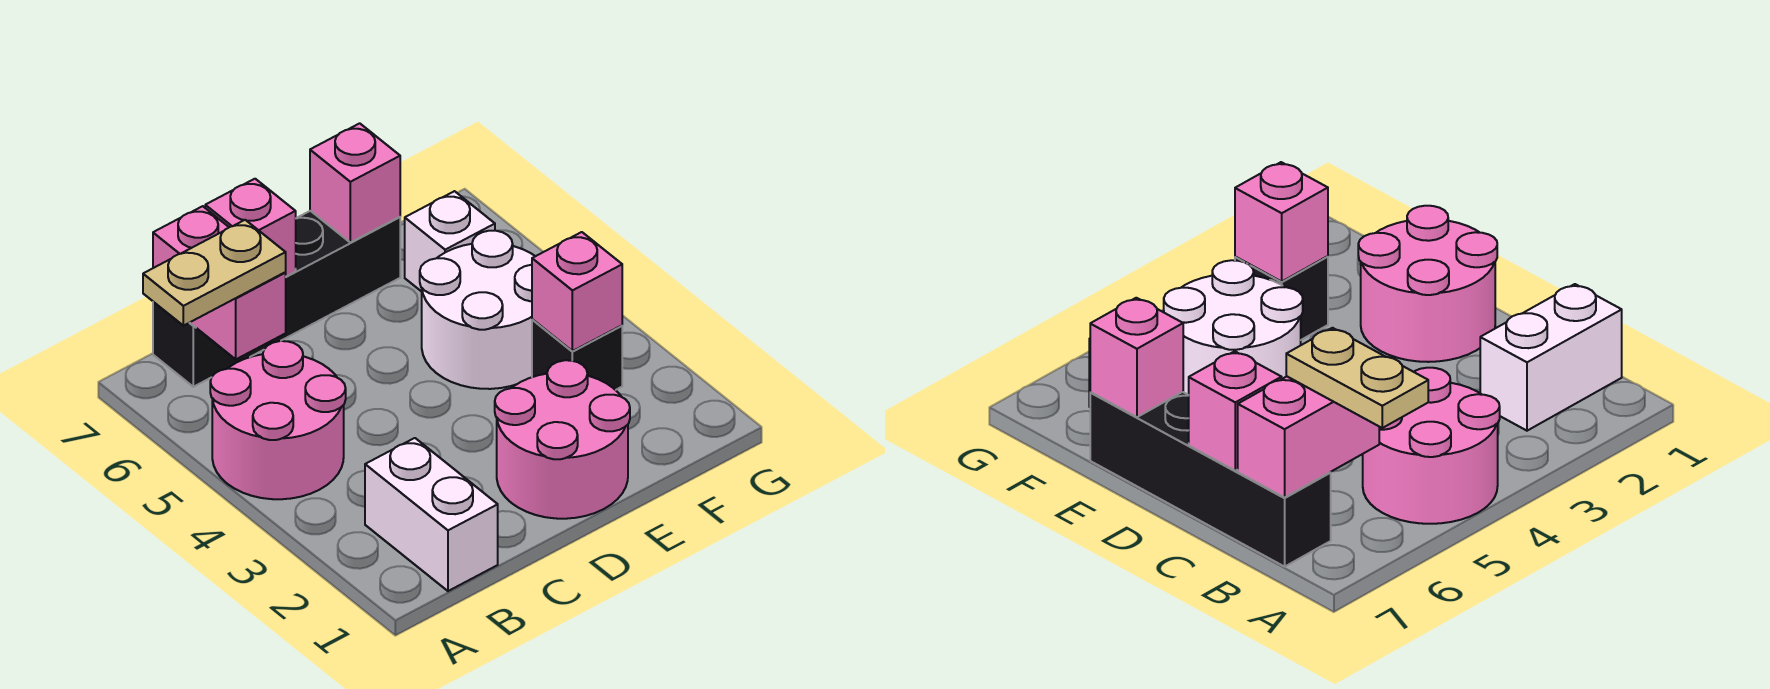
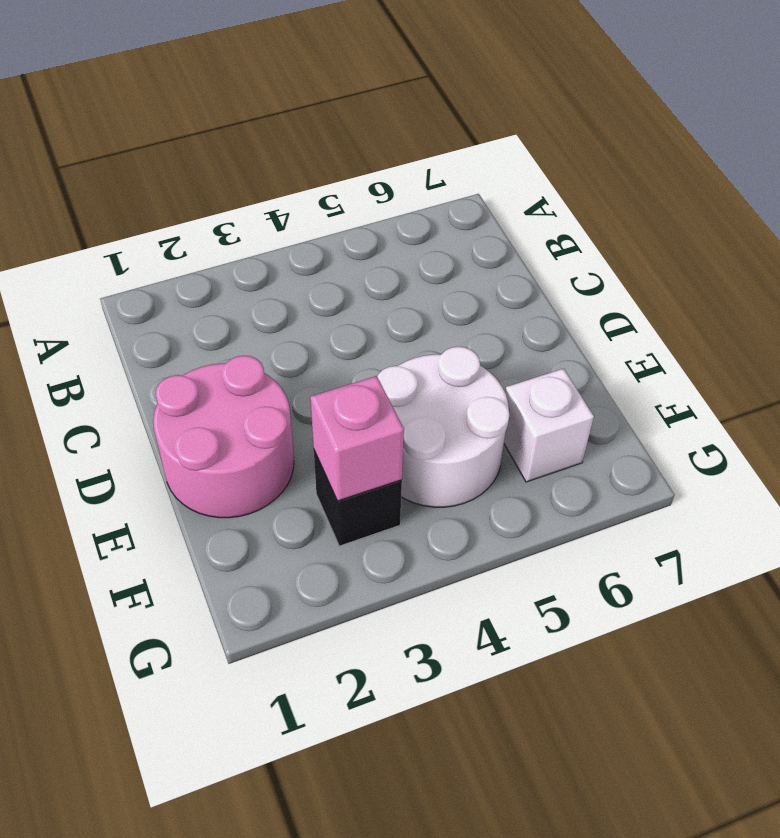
none -> pink round brick A4:B5 level 1
none -> white brick B1:B2 level 1
none -> black brick B7:E7 level 1

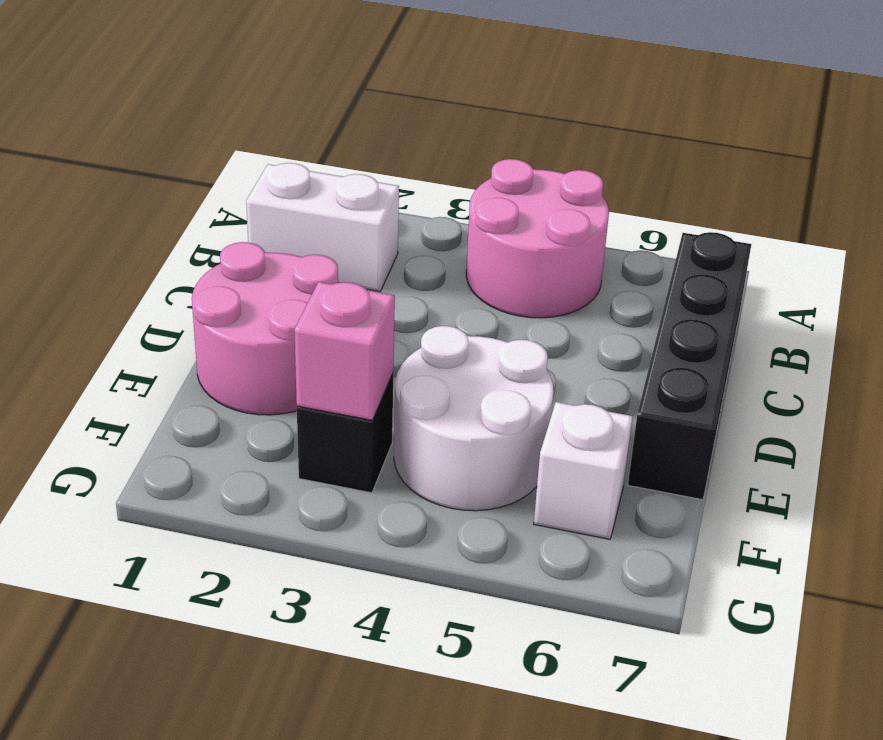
none -> pink brick B6:B7 level 2
none -> pink brick C7 level 2
none -> pink brick E7 level 2

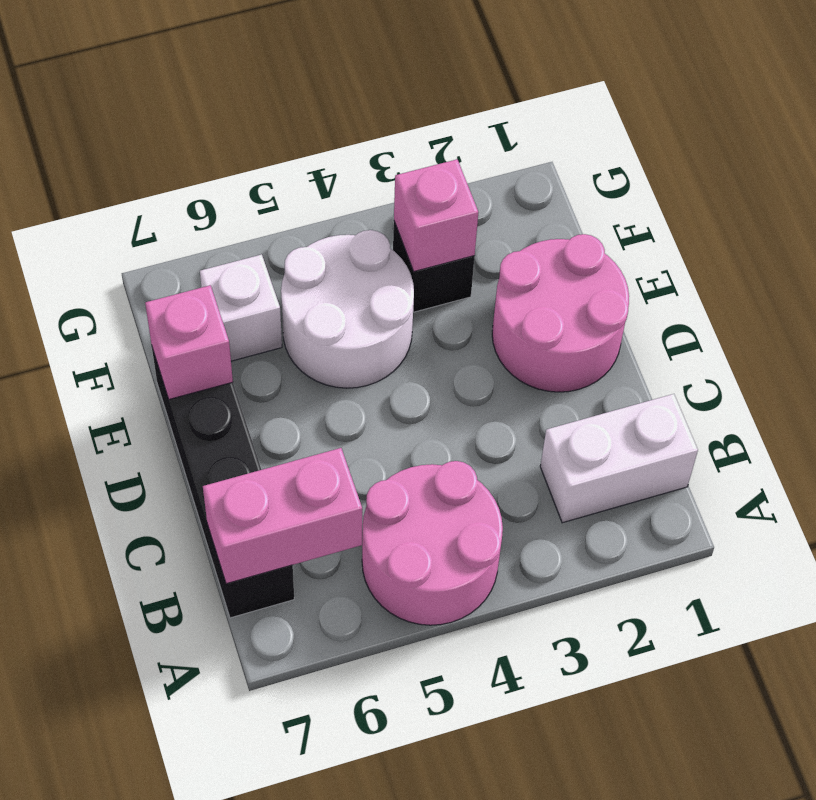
none -> pink brick C7 level 2
none -> tan plate A6:B6 level 3

